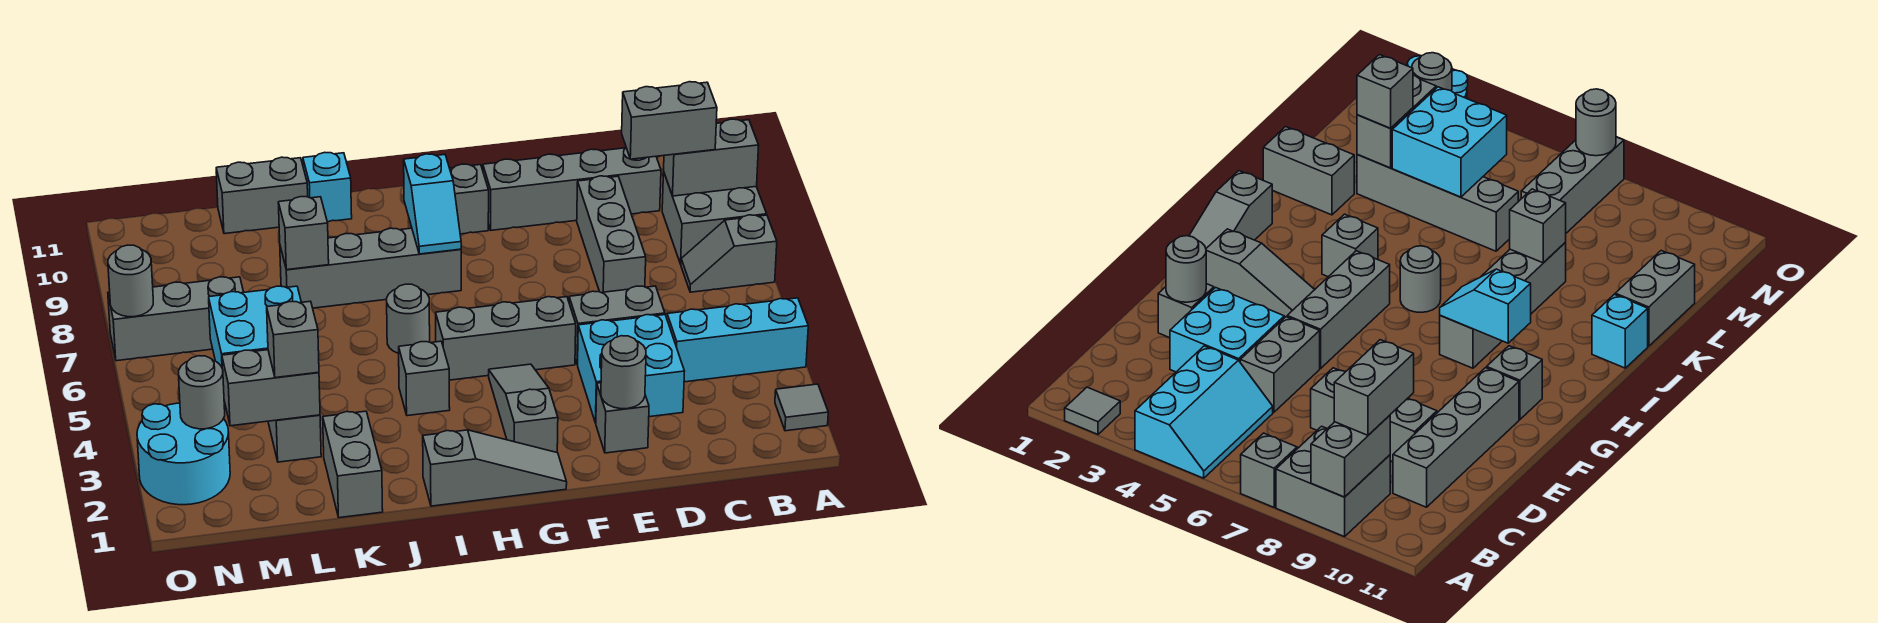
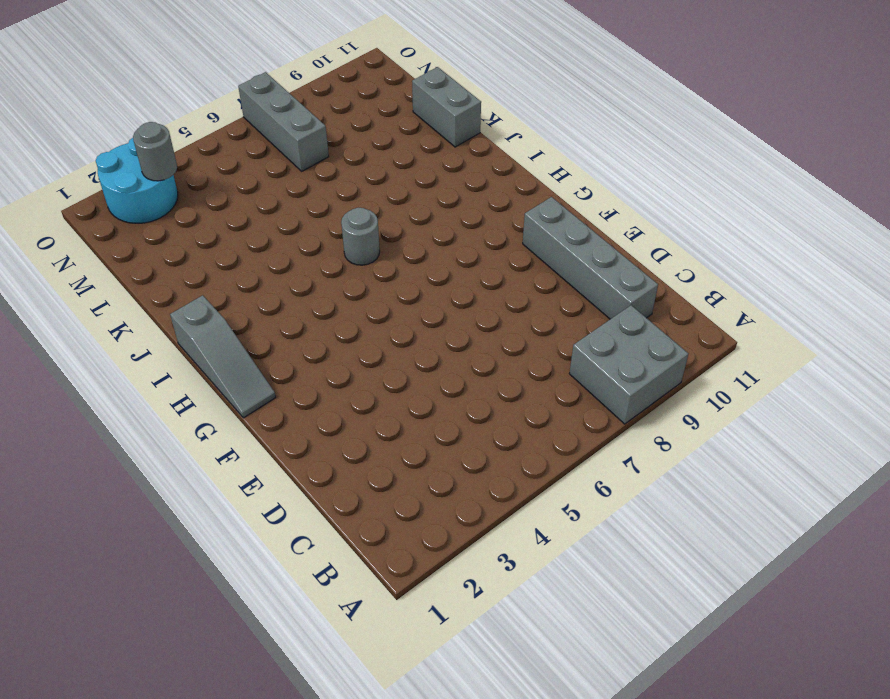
none -> grey tile A2 level 1
none -> cyan slope A4:C5 level 1 top 4
none -> grey slope A7:B7 level 1 top A
none -> cyan brick D3:E4 level 1

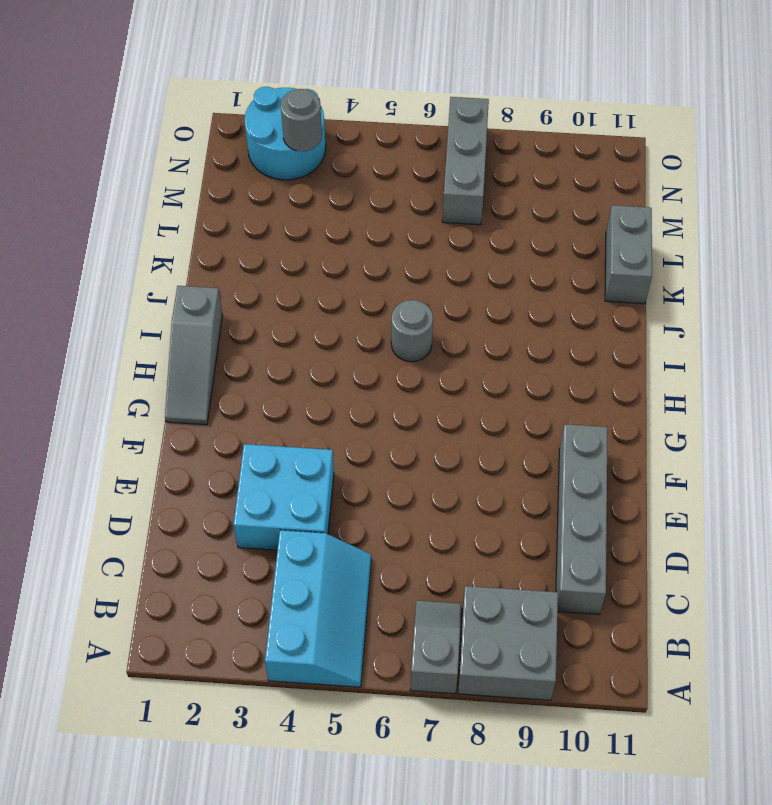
none -> grey tile A2 level 1
none -> grey brick D5:E5 level 1
none -> grey brick D7:D9 level 1
none -> grey brick E2 level 1

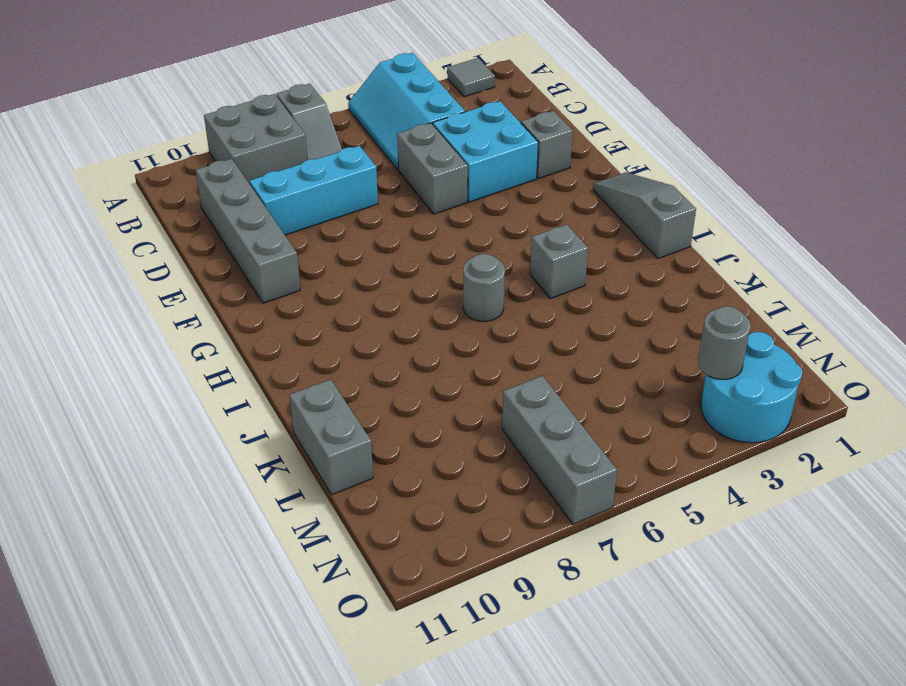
cyan brick D7:D9 level 1 -> grey brick D7:D9 level 1
none -> grey brick F5:H5 level 1
none -> grey slope G2:G4 level 1 top 2
none -> grey brick G10 level 1
none -> grey brick H8:K8 level 1

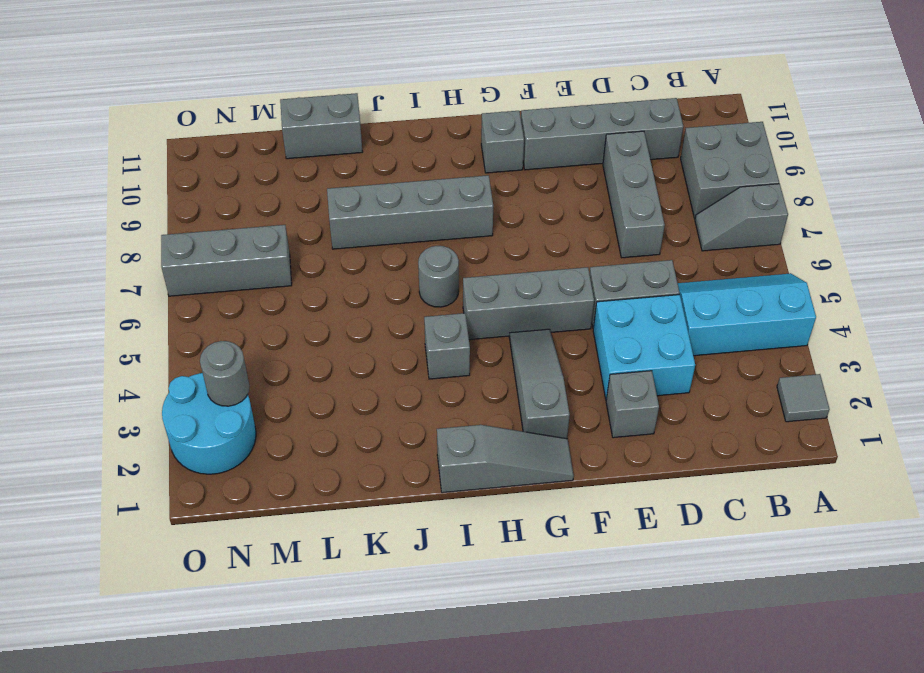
none -> cyan brick J11 level 1
none -> grey brick K1:K2 level 1
none -> grey brick L3:L6 level 1
none -> grey brick A9:B9 level 2

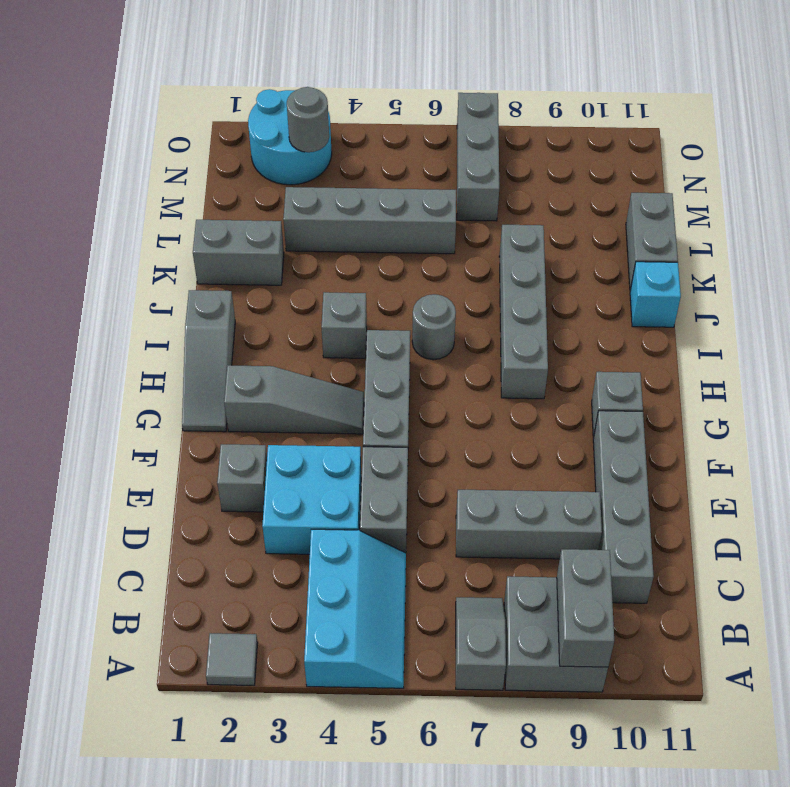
none -> grey round brick E2 level 2
none -> cyan slope H8:H9 level 2 top 9
none -> grey brick K8 level 2
none -> grey brick L3:M3 level 2

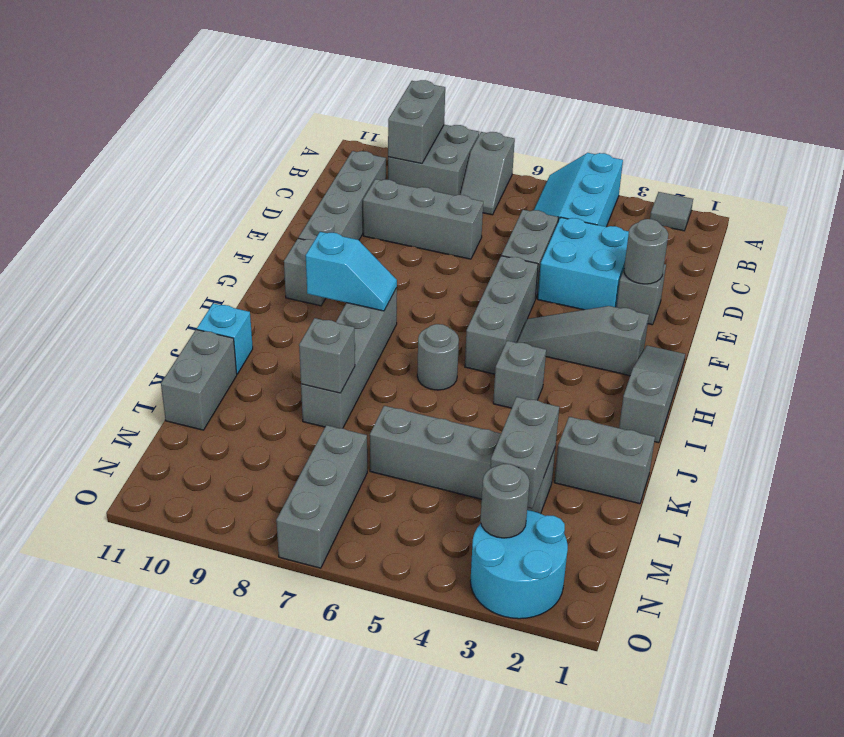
none -> cyan brick L4:M5 level 2
none -> grey round brick O7 level 2
none -> grey brick B9:C9 level 3
none -> grey brick L3 level 3

